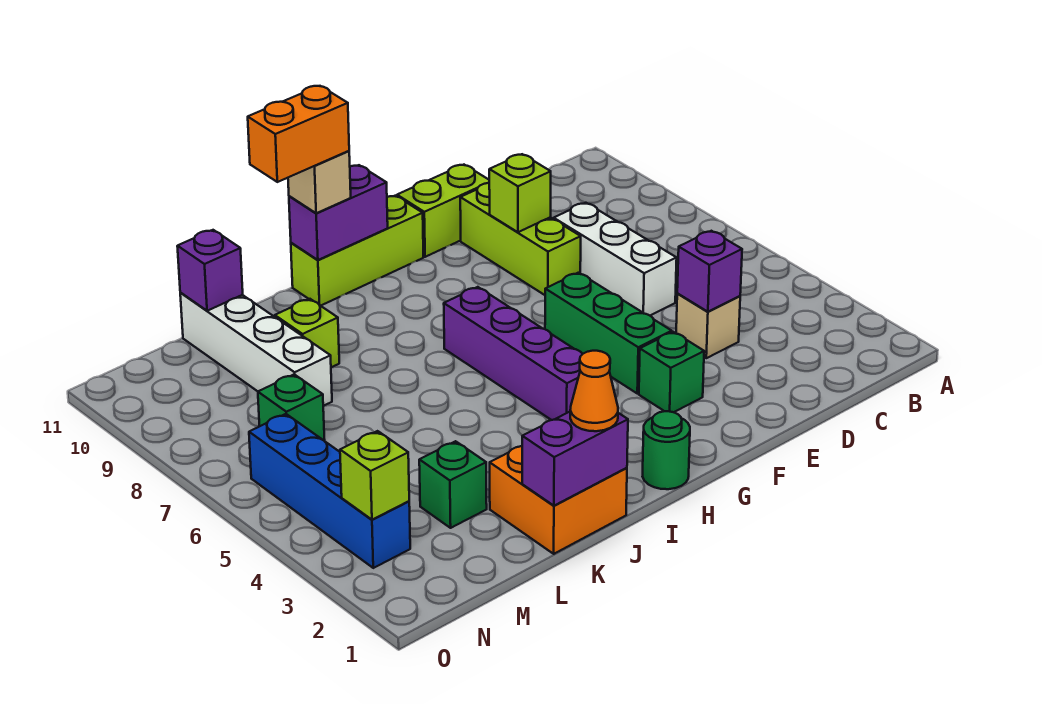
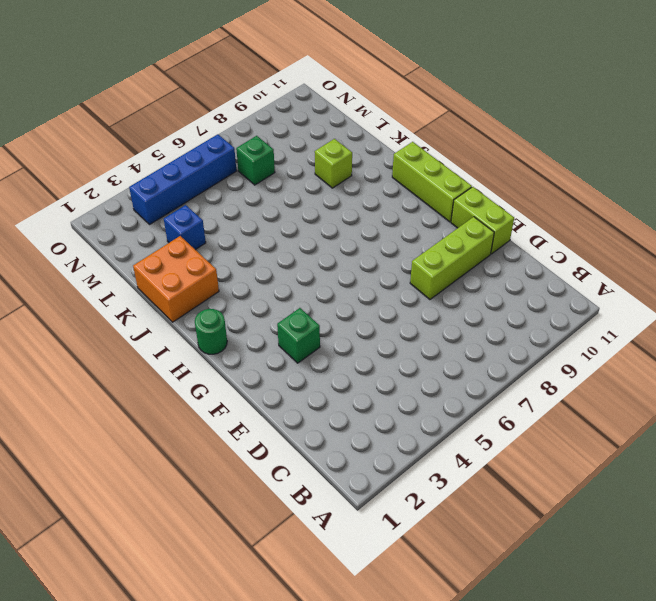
blue brick L3 level 1 -> green brick L3 level 1
none -> tan brick D4 level 1
none -> white brick D6:D8 level 1
none -> green brick F4:F6 level 1

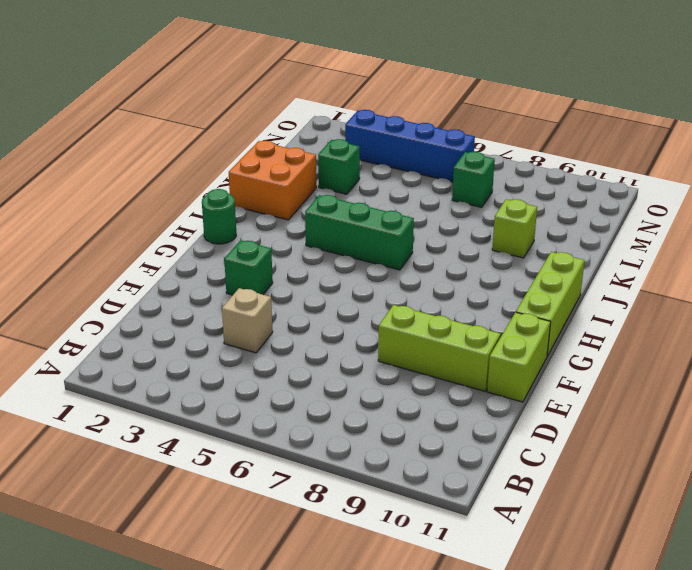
green brick I4:I6 level 1 -> green brick F4:F6 level 1
none -> white brick D6:D8 level 1
none -> purple brick H4:H7 level 1
none -> white brick L8:L11 level 1

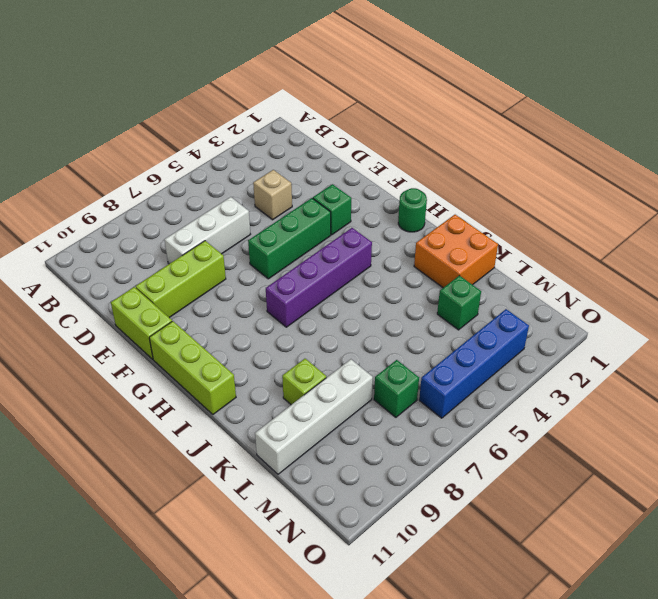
none -> purple brick D4 level 2
none -> lime brick E9 level 2
none -> purple brick H11:I11 level 2

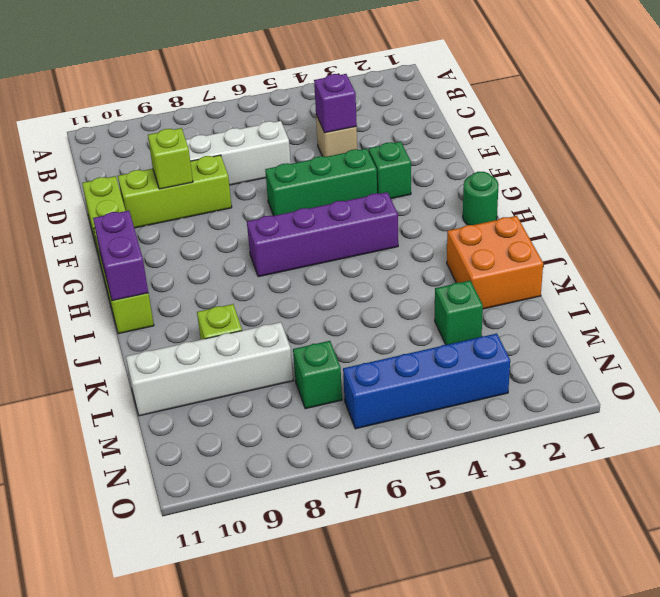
none -> purple brick J1:K1 level 2
none -> purple brick L11 level 2
none -> lime brick N3 level 2

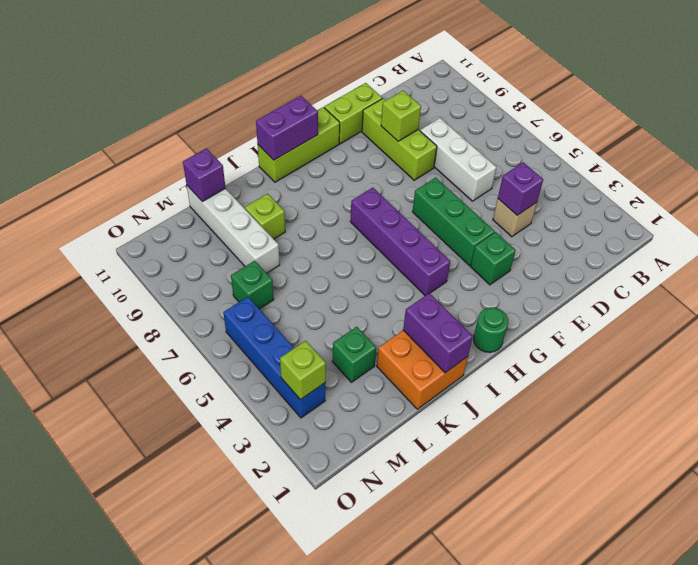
purple brick J1:J2 level 2 -> purple brick J1:K1 level 2
none -> tan brick I11 level 3
none -> orange cone J1 level 3
none -> orange brick I11:J11 level 4

